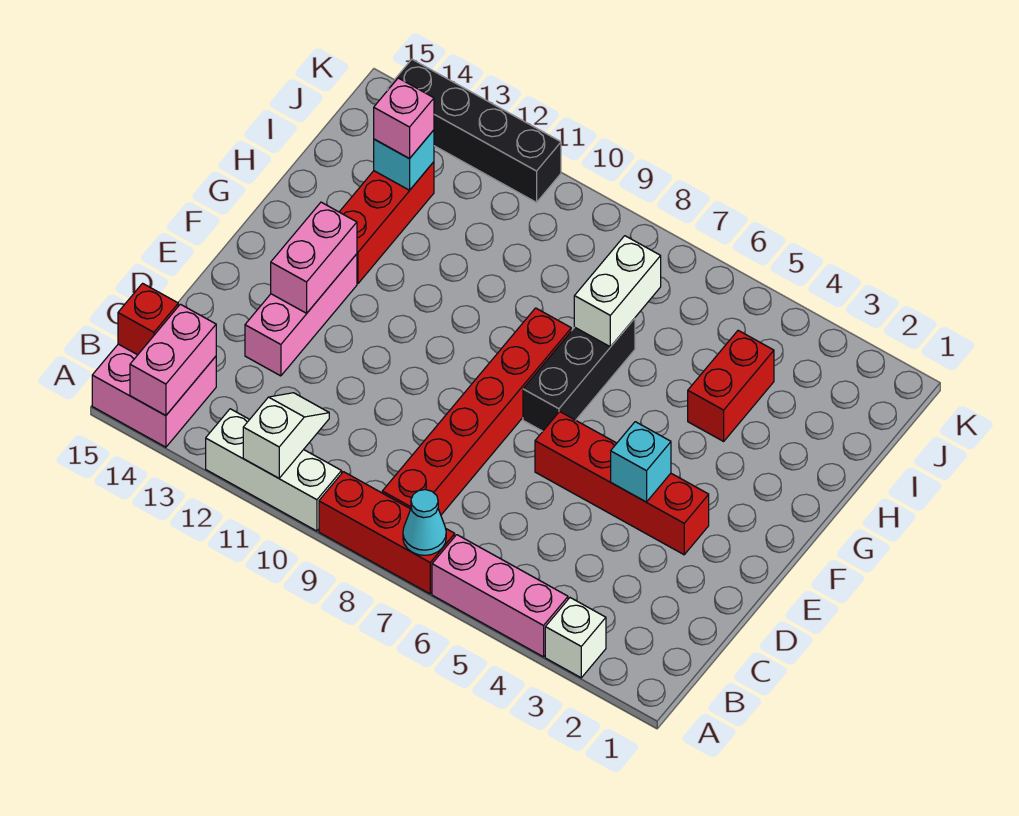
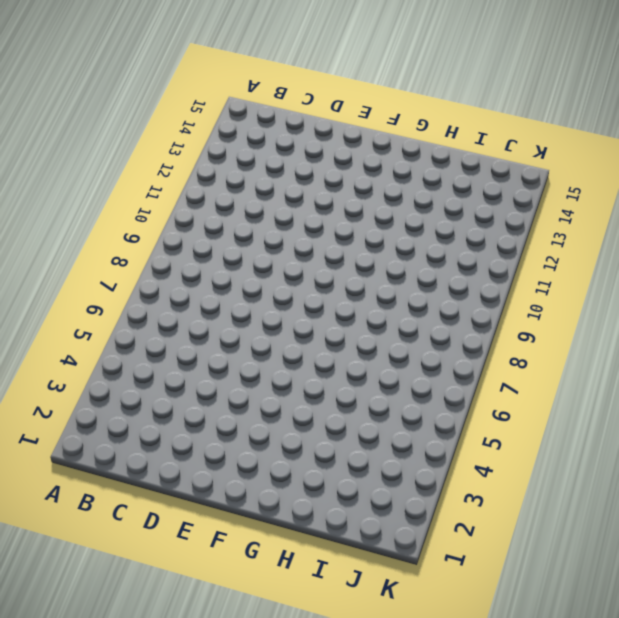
none -> white brick A3 level 1
none -> pink brick A4:A6 level 1
none -> red brick A7:A9 level 1

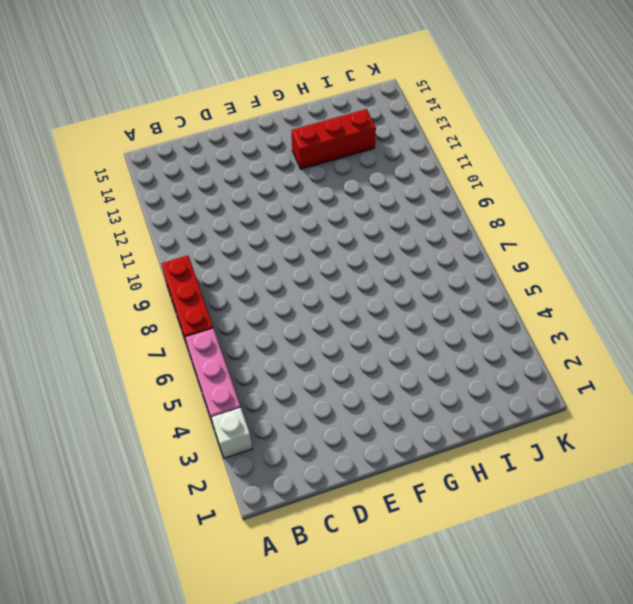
none -> white brick A10:A12 level 1
none -> pink brick A14:B15 level 1
none -> red brick B8:G8 level 1

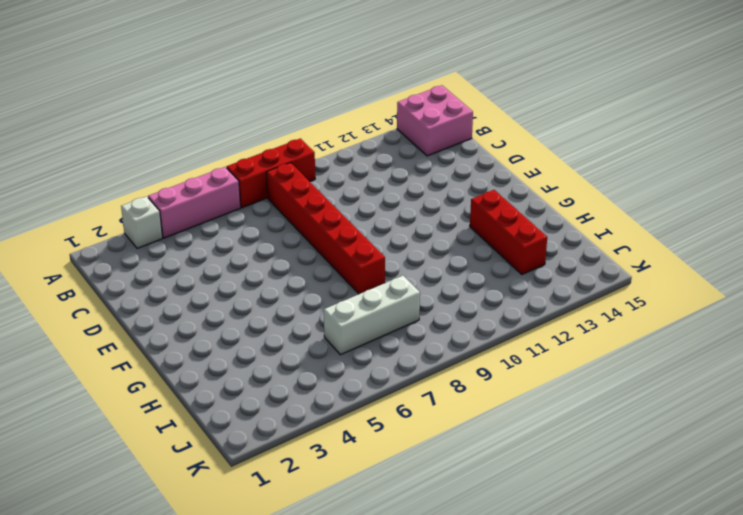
white brick I6:I8 level 1 -> white brick A10:A12 level 1
none -> pink brick D13:F13 level 1
none -> red brick E3:E6 level 1
none -> black brick F7:H7 level 1

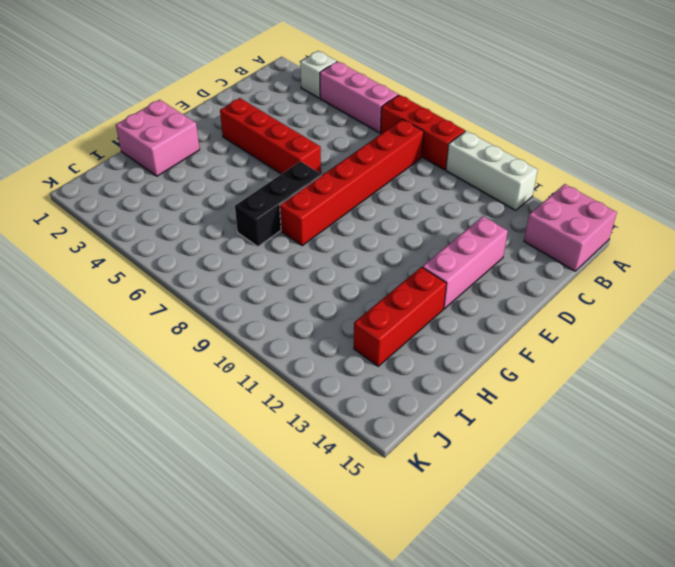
pink brick G1:H2 level 1 -> none
none -> red brick H4:I4 level 1
none -> black brick K11:K14 level 1
none -> cyan cone A7 level 2

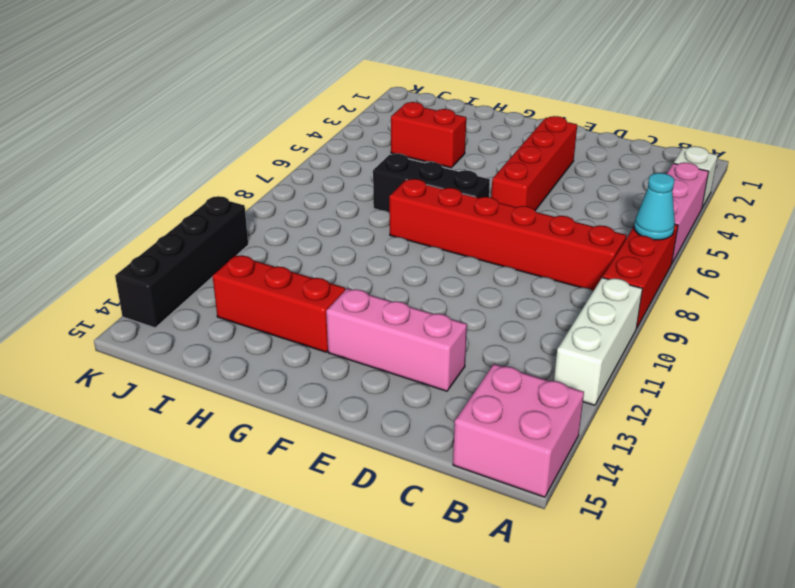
none -> white slope A11:B11 level 2 top A
none -> pink brick A14:B14 level 2
none -> red brick B15 level 2

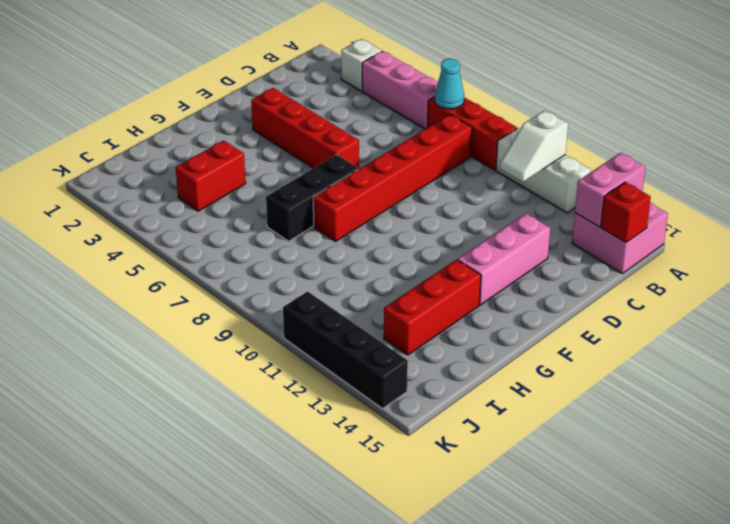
none -> cyan brick E4 level 2
none -> pink brick E13:F13 level 2
none -> white brick H7:I7 level 2

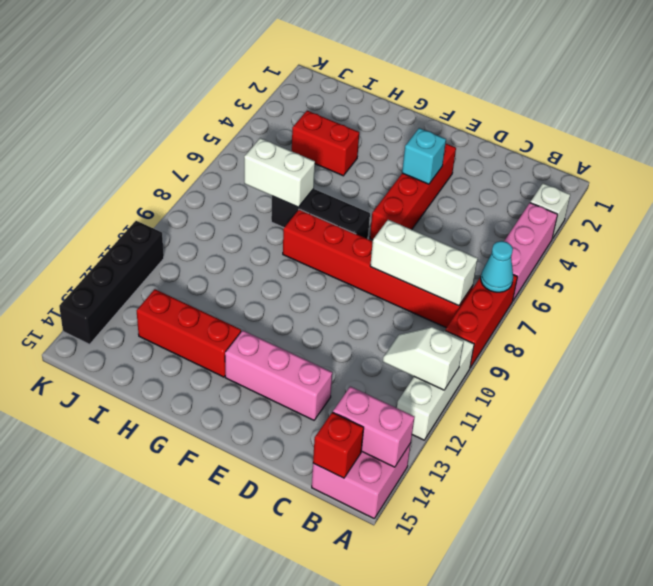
white brick B8:D8 level 2 -> none
none -> pink brick E13:F13 level 2
none -> cyan brick I13 level 2
none -> pink brick I13 level 3

